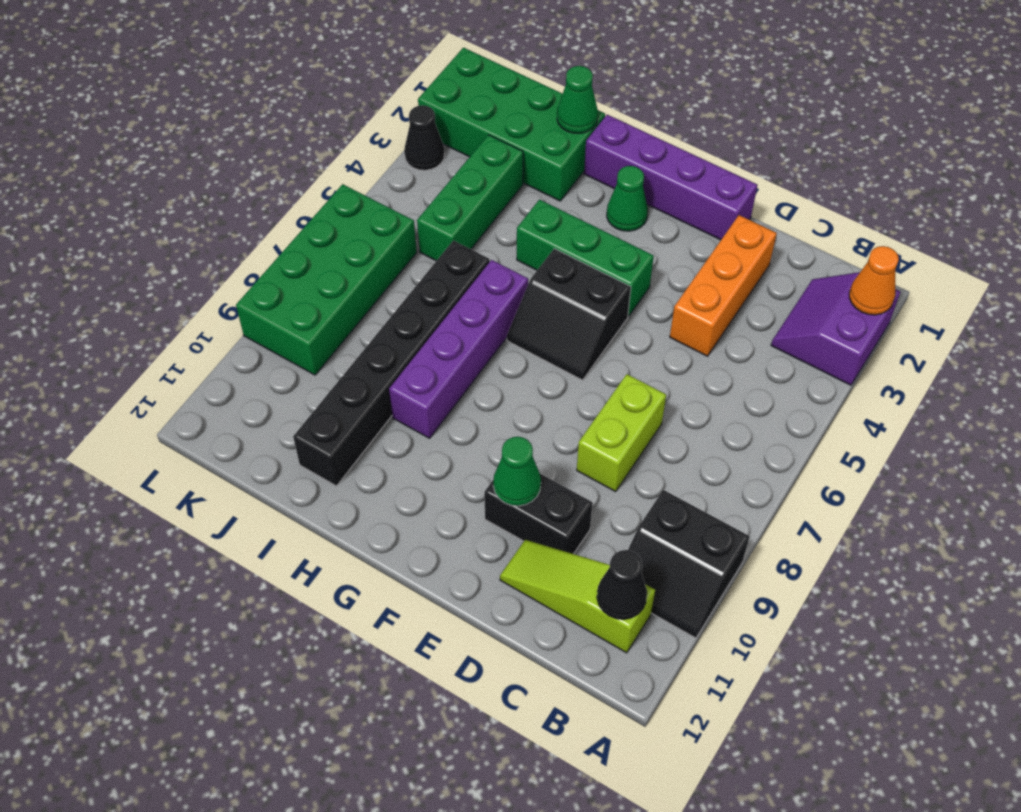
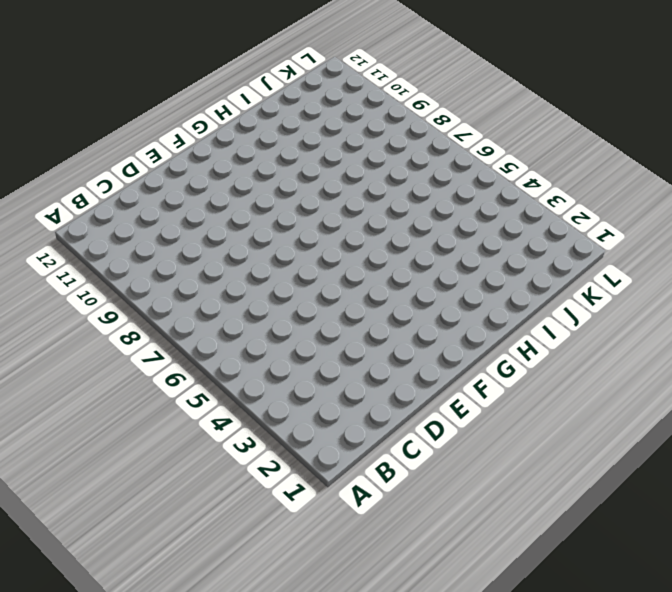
none -> purple slope A2:B3 level 1 top A
none -> black slope A9:B10 level 1 top 9
none -> lime slope B11:D11 level 1 top B

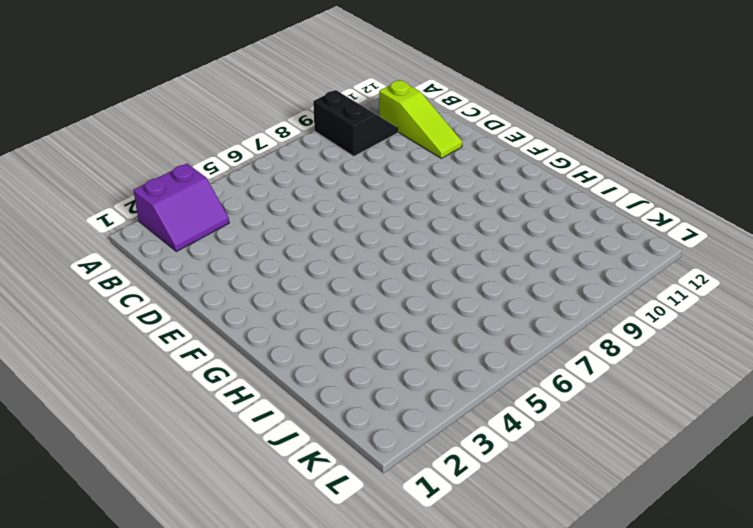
none -> orange brick D2:D4 level 1
none -> lime brick D7:D8 level 1
none -> black brick D10:E10 level 1

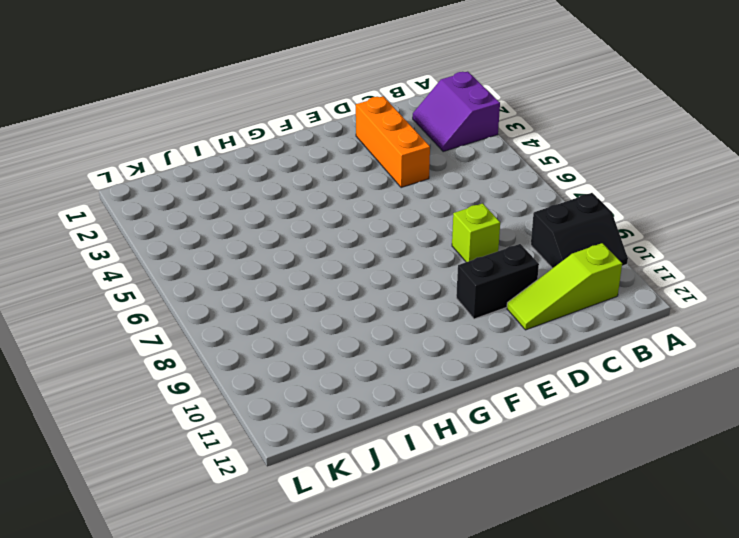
lime brick D8 level 1 -> lime brick D7:D8 level 1
none -> purple brick E1:H1 level 1
none -> green brick F4:H4 level 1
none -> black slope F5:G6 level 1 top 5

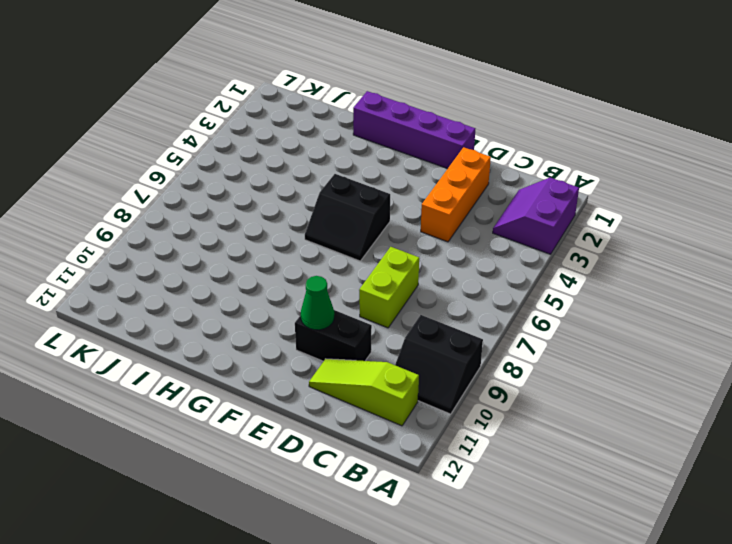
none -> green brick F4:H4 level 1
none -> green cone G2 level 1
none -> purple brick H6:H9 level 1

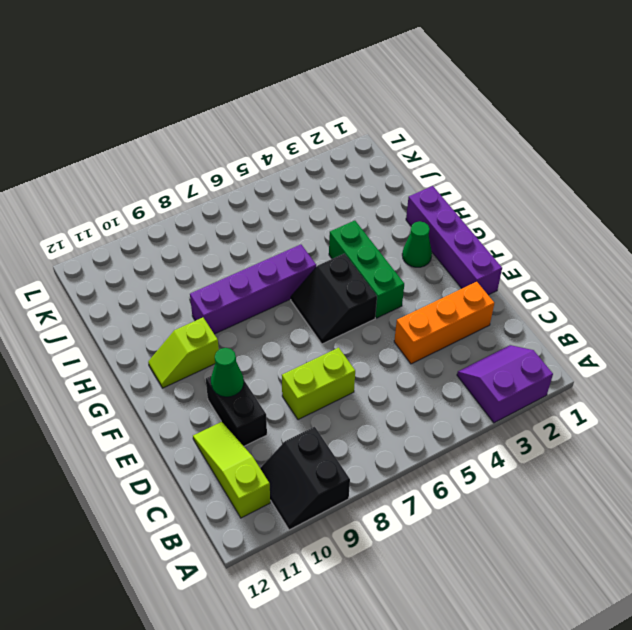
lime slope G10:G11 level 1 top 10 -> none
none -> green brick I1:L2 level 1
none -> black brick I6:I11 level 1
none -> green brick J3:J5 level 1

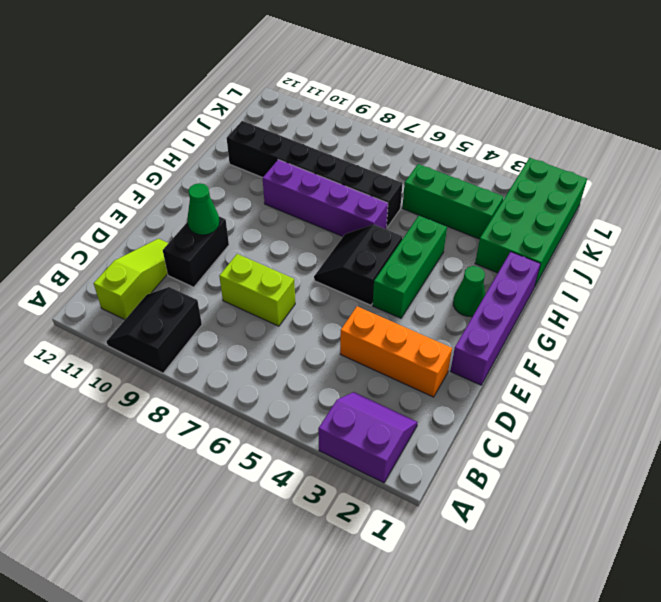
none -> green brick K6:L9 level 1
none -> black cone L3 level 1
none -> orange cone A2 level 2

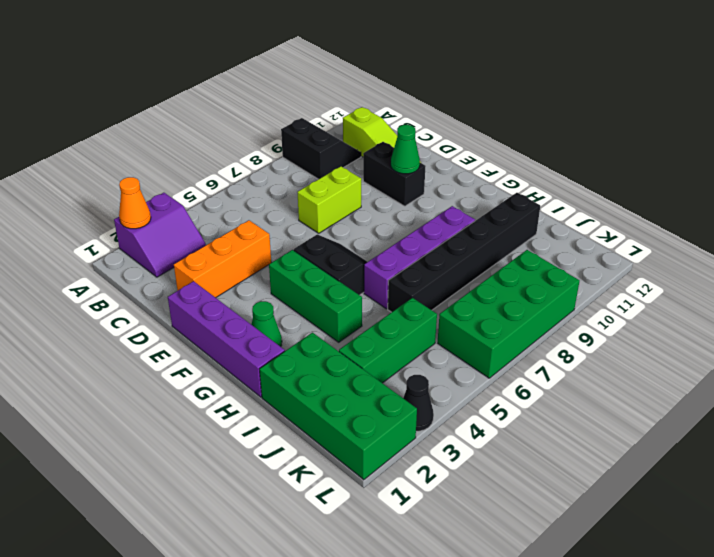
none -> black cone B11 level 2
none -> green cone I1 level 2

